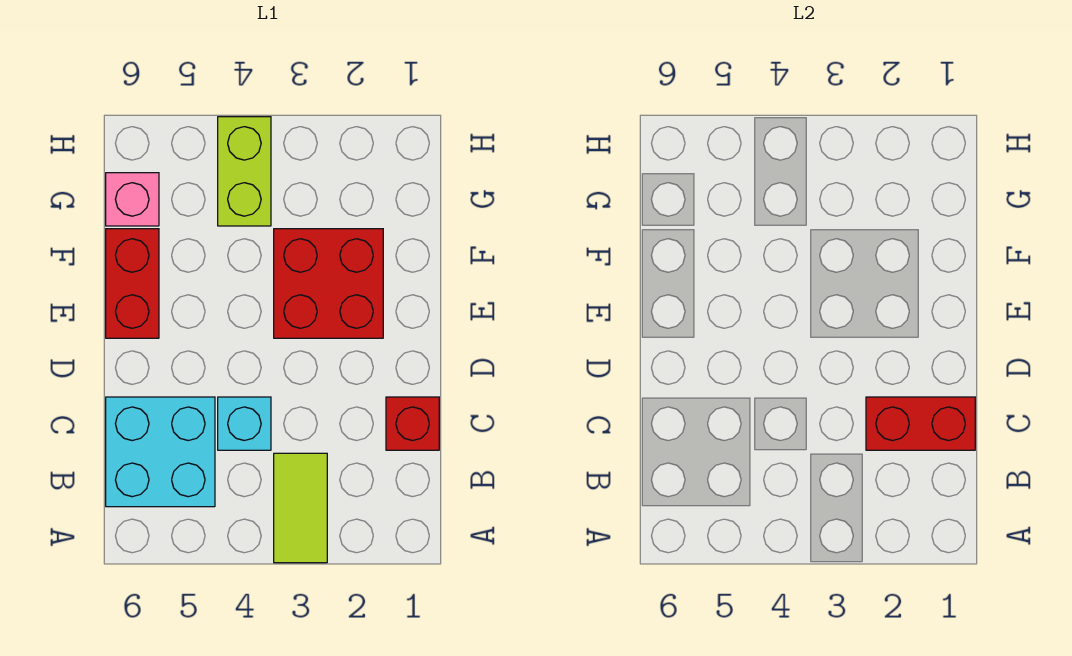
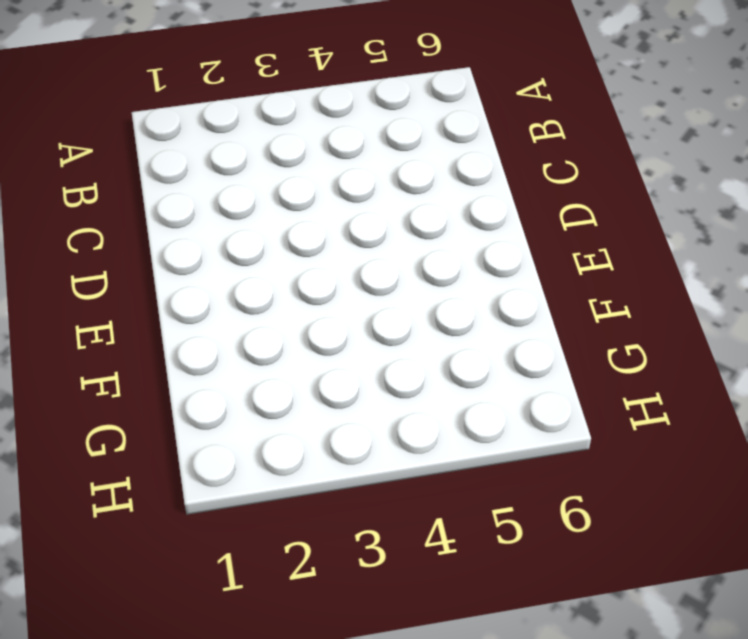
none -> lime tile A3:B3 level 1
none -> cyan brick B5:C6 level 1

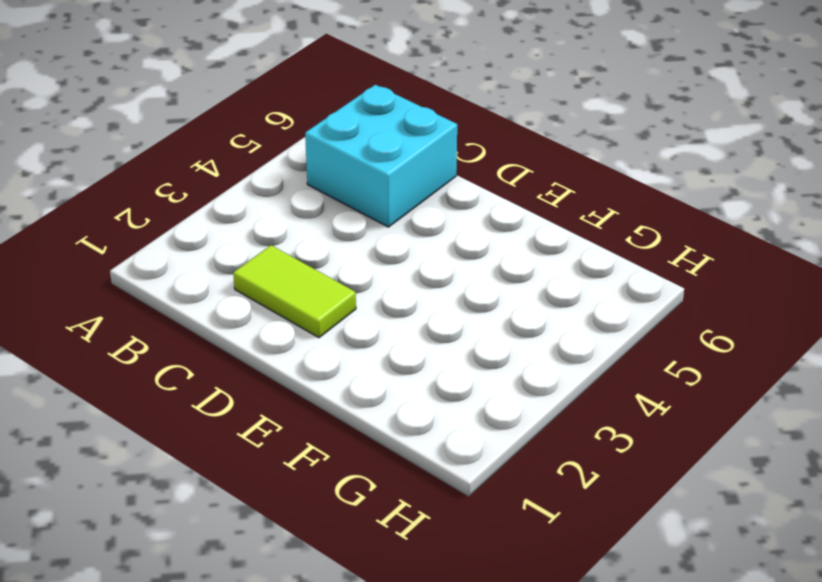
lime tile C2:D2 level 1 -> lime tile A3:B3 level 1
none -> red brick C1 level 1
none -> cyan brick C4 level 1

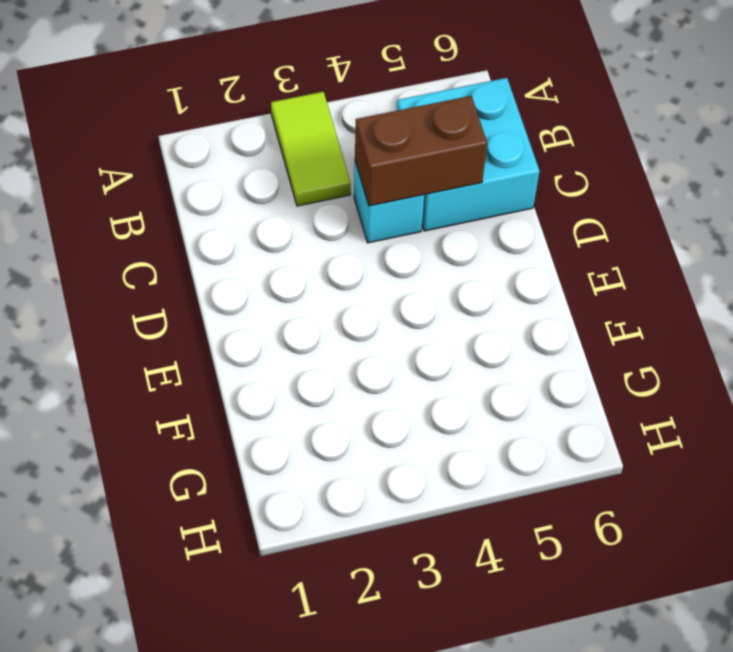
brown brick C4:C5 level 2 -> none
none -> red brick C1 level 1
none -> red brick E2:F3 level 1

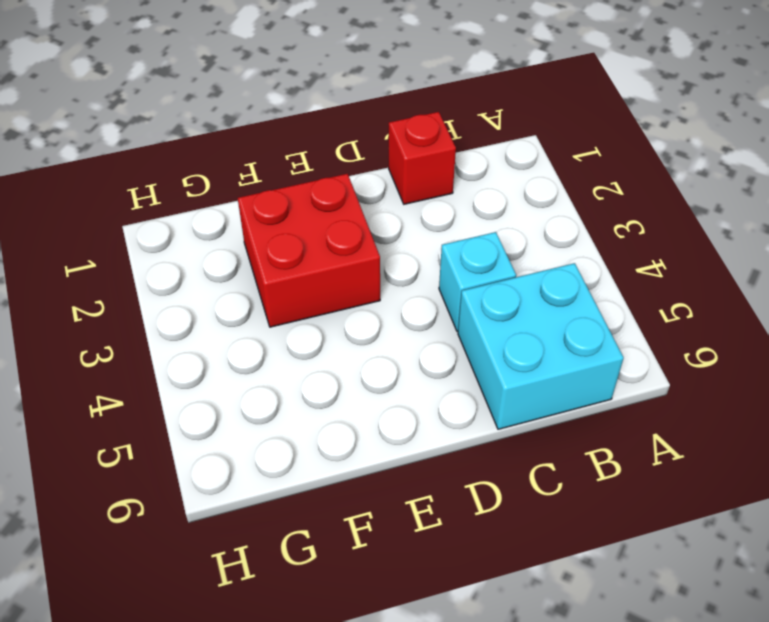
none -> lime tile A3:B3 level 1
none -> red brick E6:F6 level 1

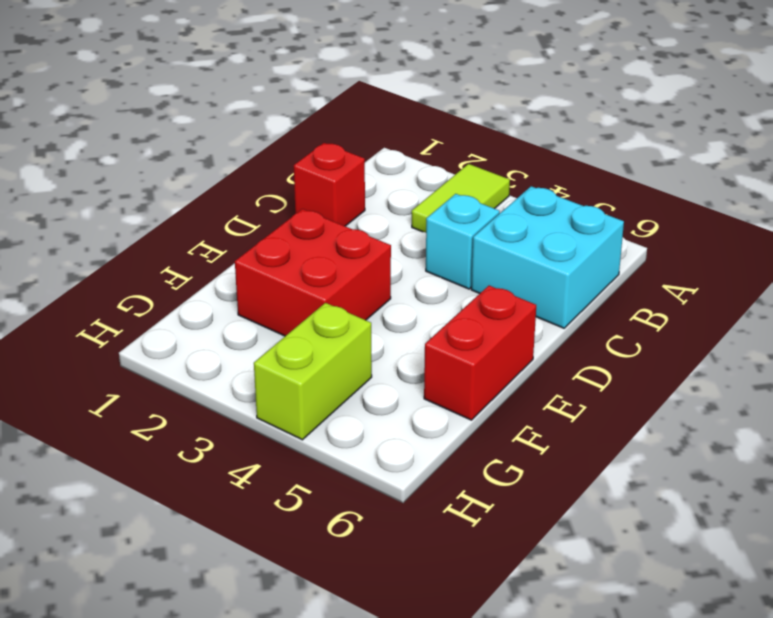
none -> pink brick G6 level 1
none -> red brick C1:C2 level 2

